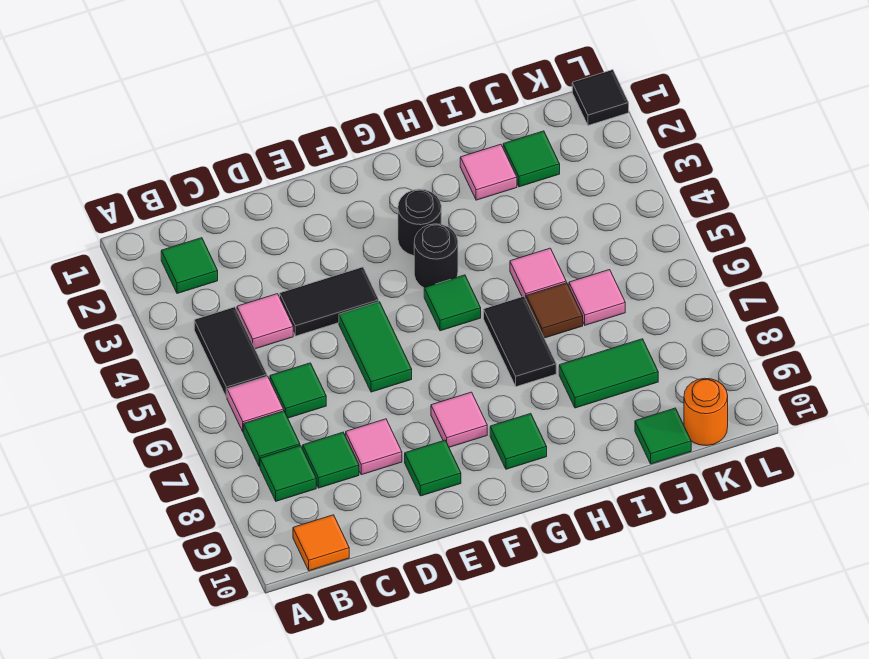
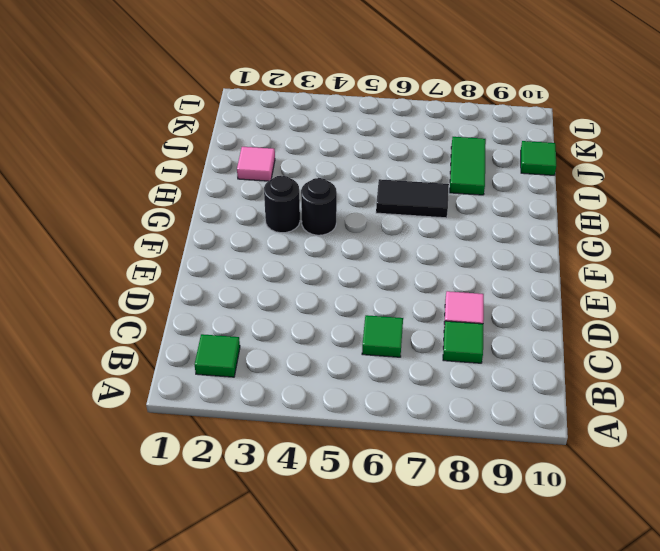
none -> black tile B4:B5 level 1
none -> pink tile B6 level 1
none -> green tile B7 level 1

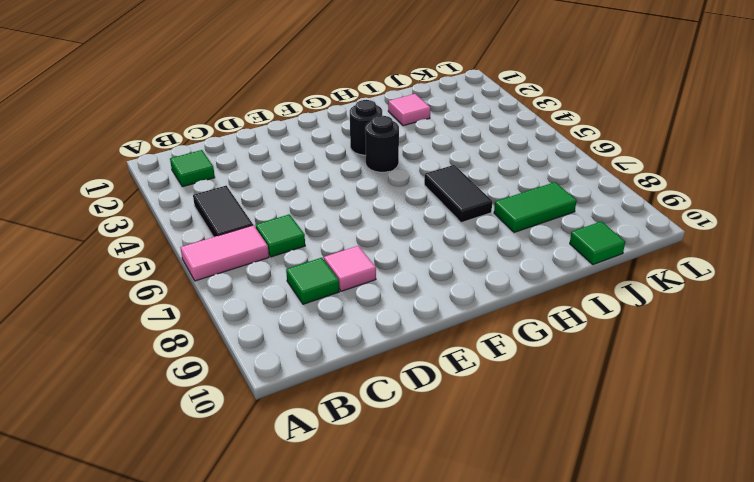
pink tile A6:B6 level 1 -> pink tile B6 level 1
none -> green tile B7 level 1
none -> green tile B8 level 1
none -> orange tile B10 level 1

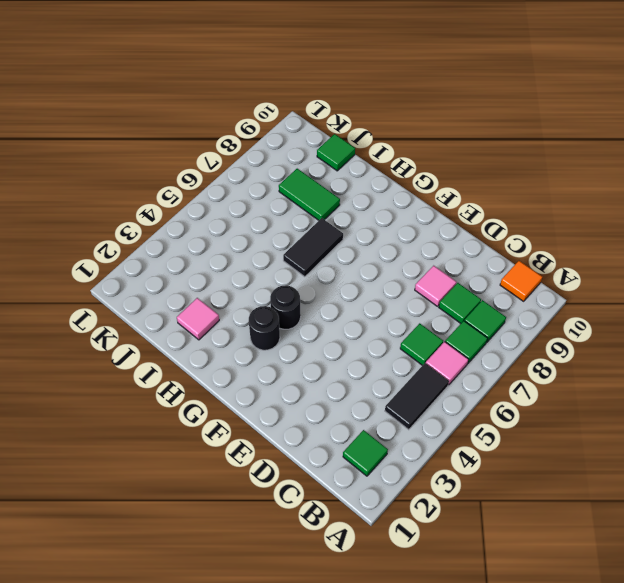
none -> pink tile C4 level 1
none -> black tile D4:E4 level 1
none -> green tile E5:E6 level 1

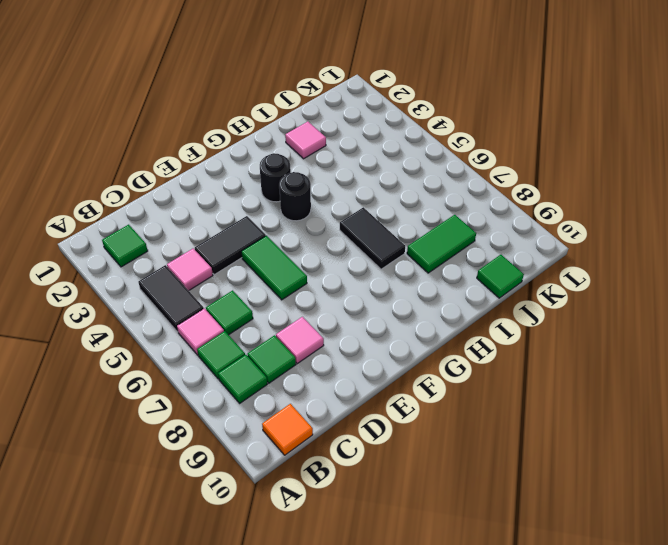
none -> green tile E9 level 1
none -> pink tile F8 level 1
none -> green tile G5 level 1

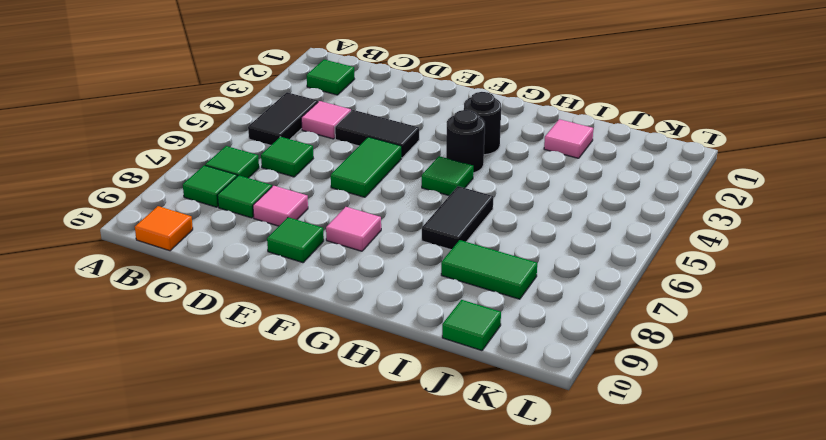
none -> pink tile B6 level 1
none -> green tile G9 level 1
none -> pink tile I5 level 1

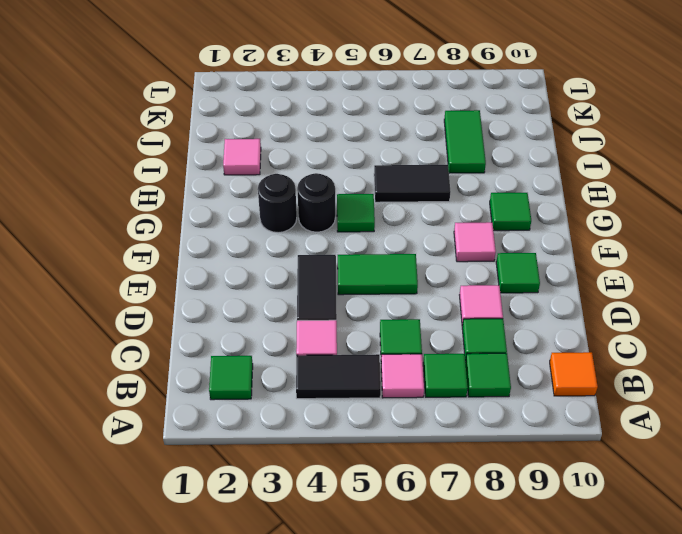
none -> pink tile I5 level 1
none -> brown tile I6 level 1
none -> green tile J2 level 1

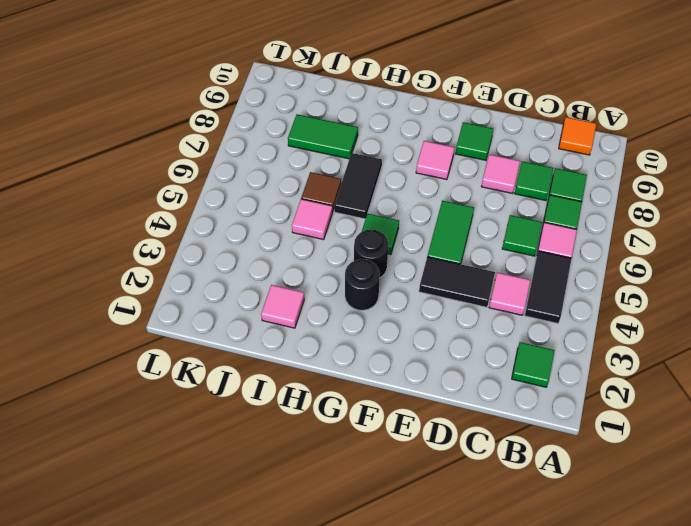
none -> green tile G9 level 1
none -> green tile J2 level 1
none -> pink tile J6 level 1

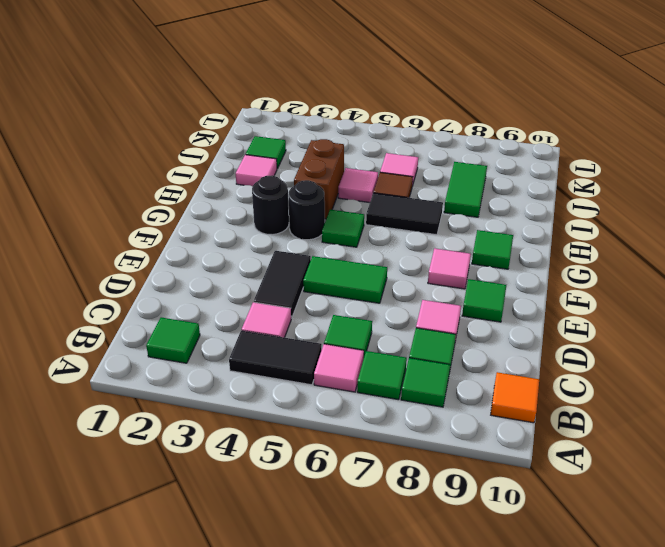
brown brick H4:I4 level 1 -> none
none -> green tile J10 level 1
none -> orange round brick K10 level 1
none -> black tile L1 level 1

